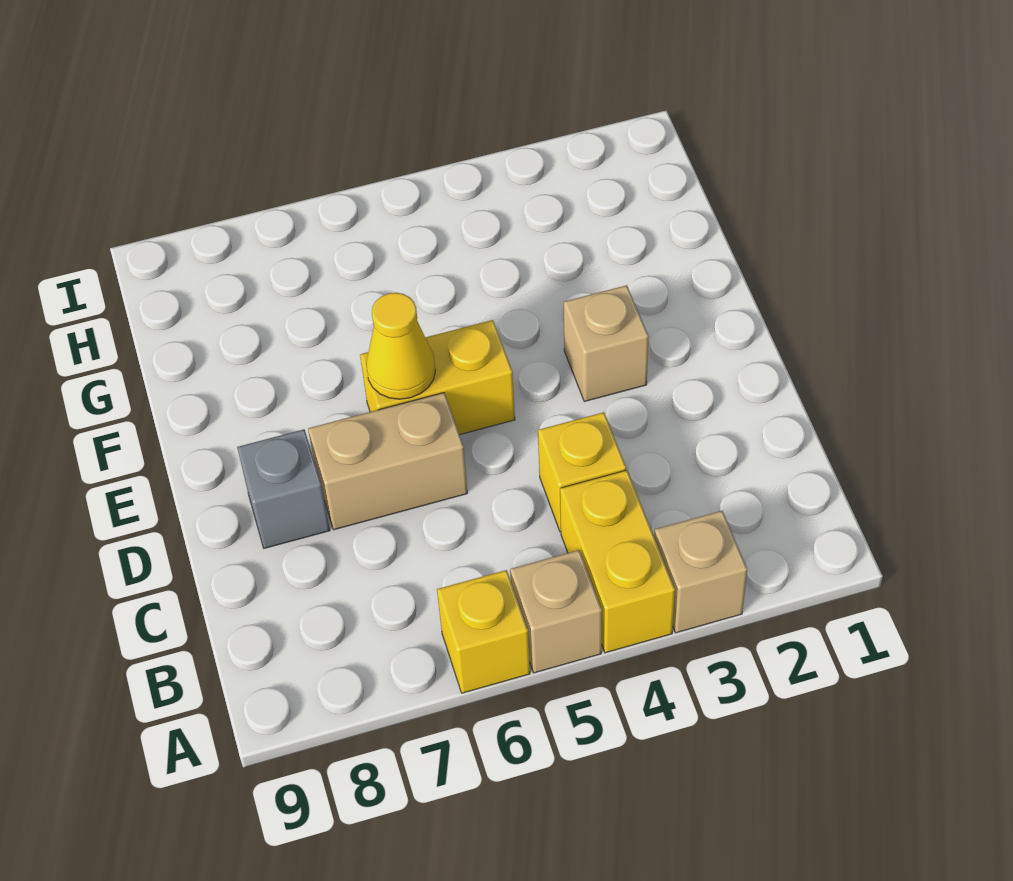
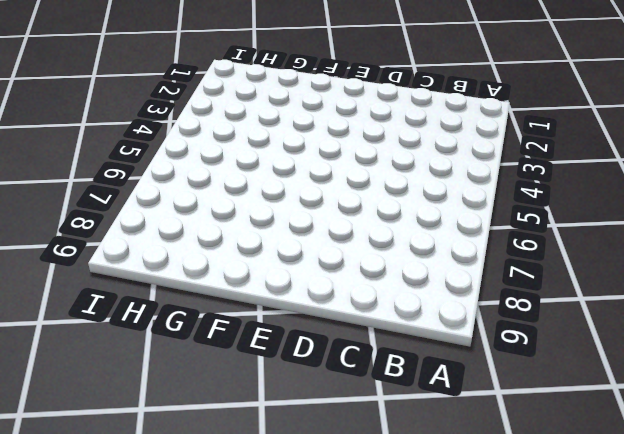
none -> tan brick A3 level 1
none -> yellow brick A4:B4 level 1

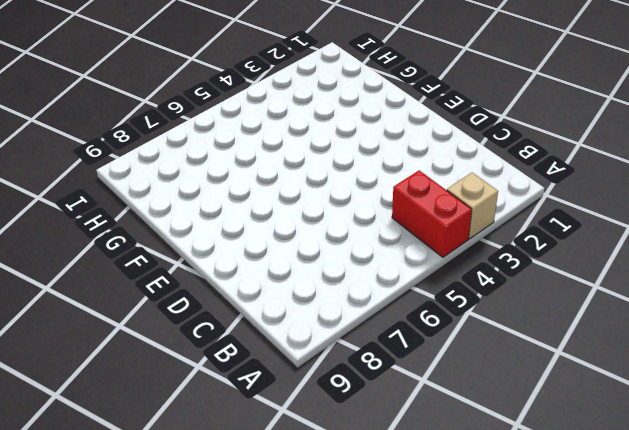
red brick A4:B4 level 1 -> yellow brick A4:B4 level 1
none -> tan brick A5 level 1
none -> yellow brick A6 level 1

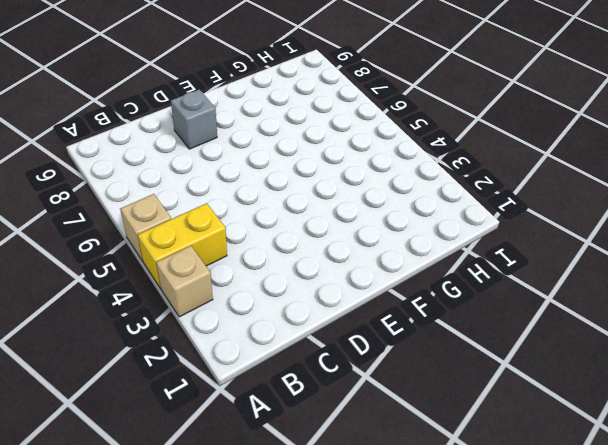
none -> yellow brick A6 level 1
none -> yellow brick C4 level 1

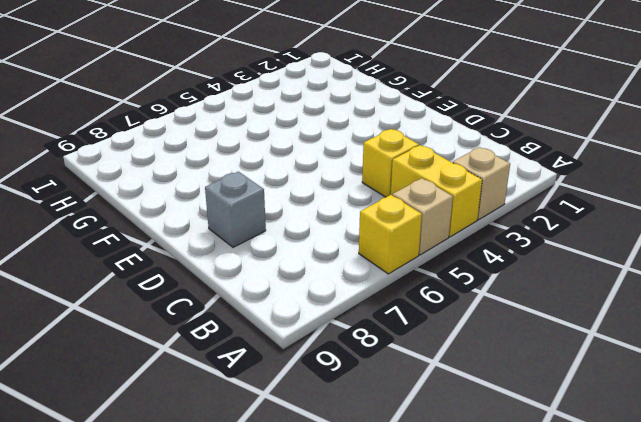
none -> tan brick D6:D7 level 1
none -> tan brick E3 level 1

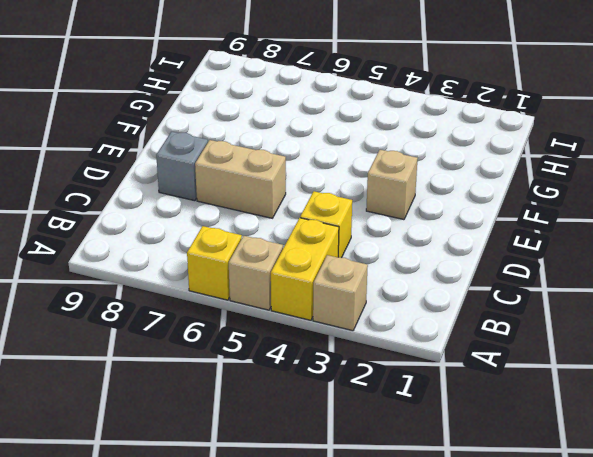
none -> yellow brick E5:E6 level 1
none -> yellow cone E6 level 2

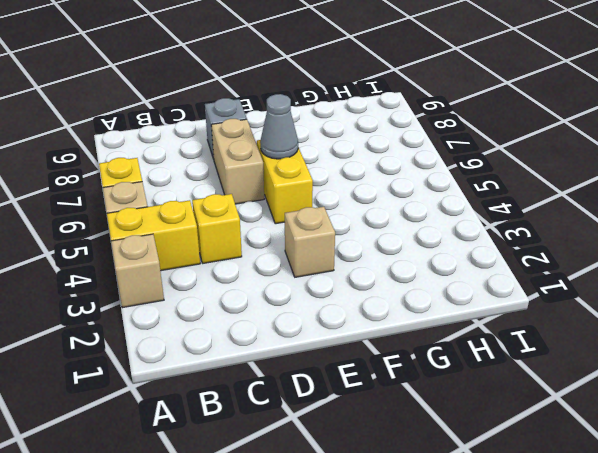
grey cone E6 level 2 -> yellow cone E6 level 2

